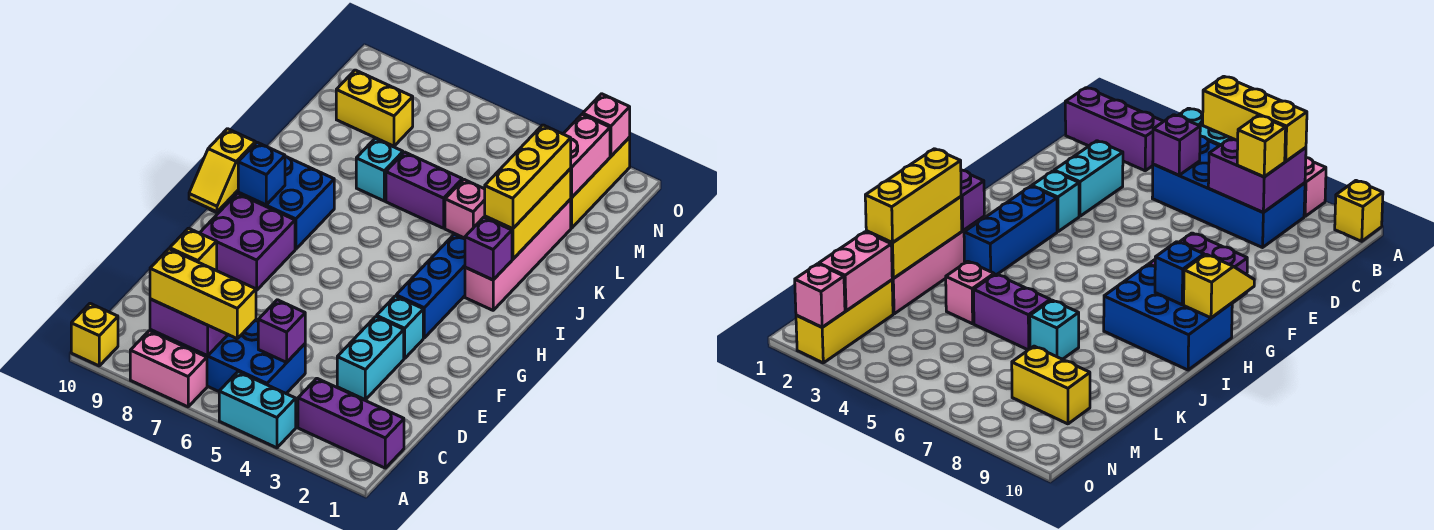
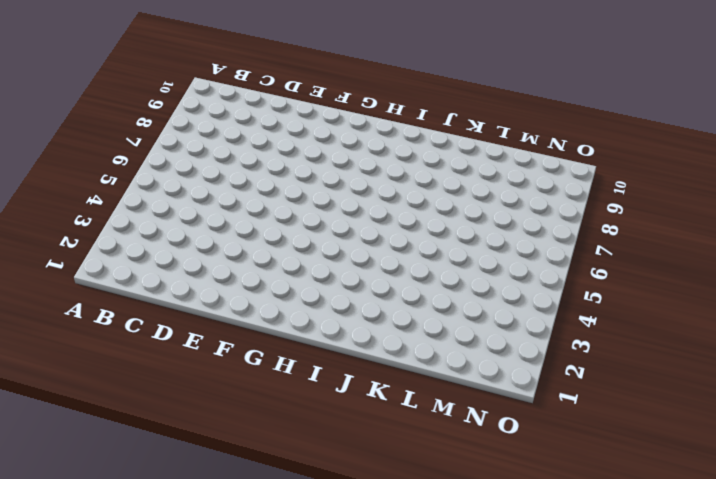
none -> cyan brick A4:A5 level 1
none -> pink brick A7:A8 level 1
none -> yellow brick A10 level 1

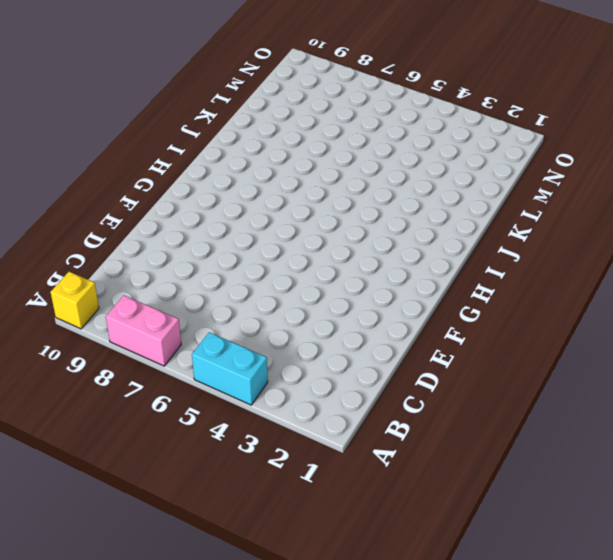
none -> purple brick B1:B3 level 1
none -> blue brick B5:C8 level 1
none -> cyan brick D3:E3 level 1

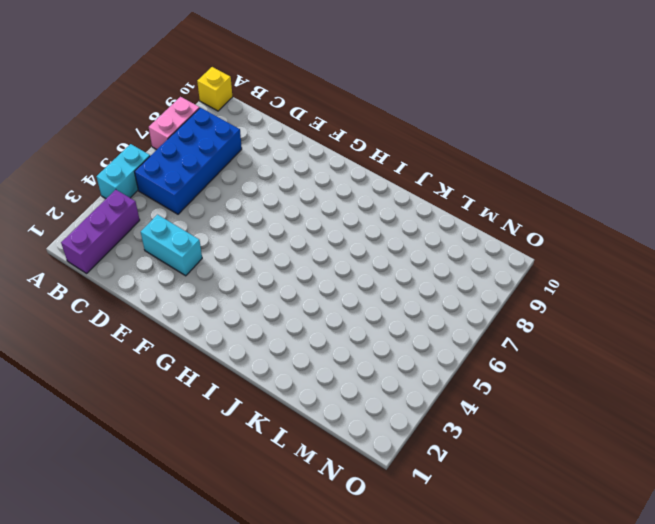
none -> cyan brick F3 level 1
none -> purple brick F8:G9 level 1
none -> blue brick G3:I3 level 1

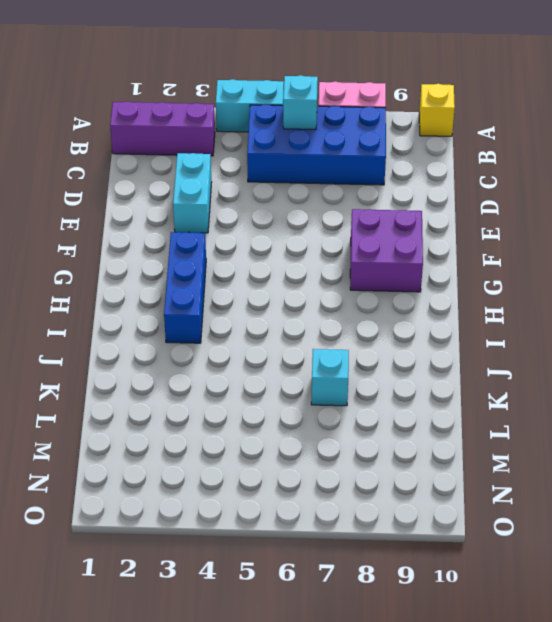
cyan brick B6 level 2 -> cyan brick F3 level 1
none -> blue brick H8:I10 level 1
none -> pink brick I2:L2 level 1
none -> pink brick K4 level 1

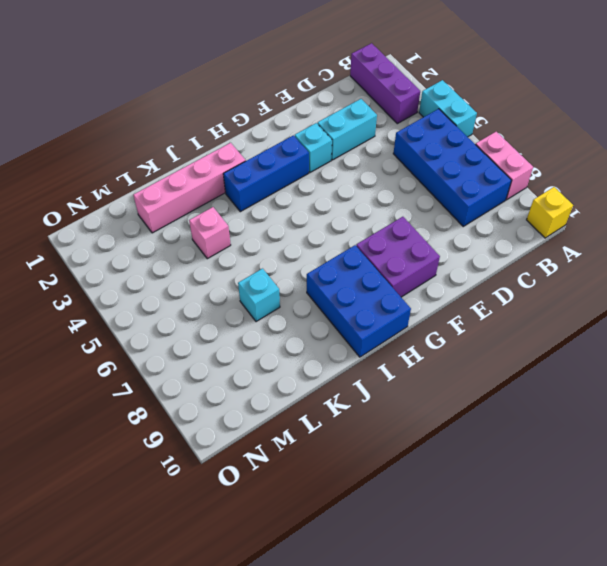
none -> purple brick K5:K6 level 1
none -> yellow brick M2:O2 level 1
none -> yellow brick M8:M9 level 1

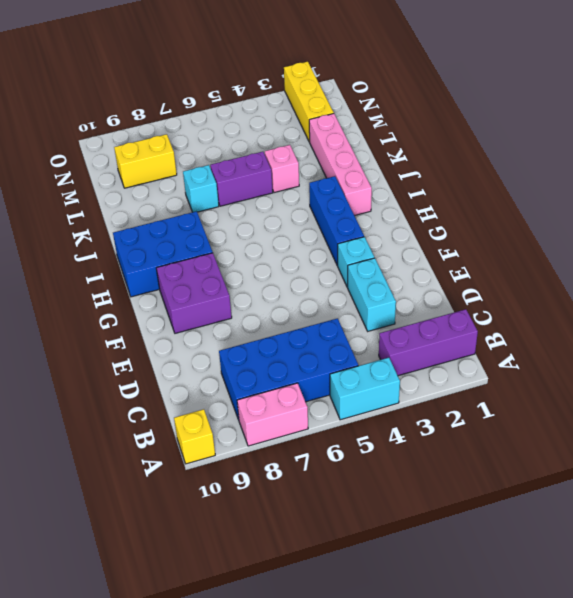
none -> purple brick B7:C8 level 2
none -> purple brick C5 level 2
none -> yellow slope G10:H10 level 2 top H

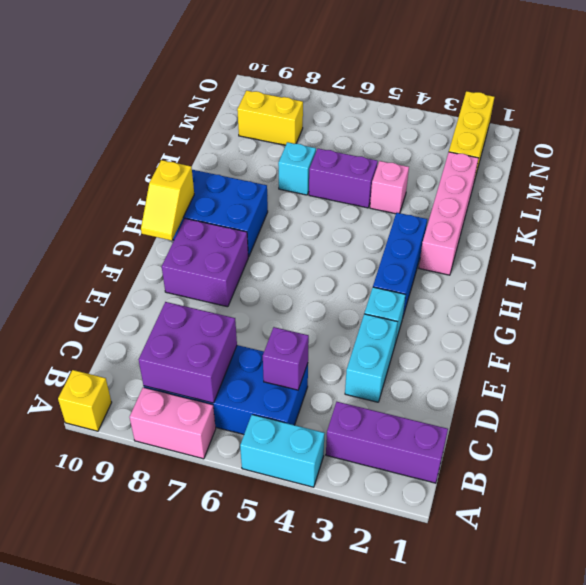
none -> blue brick H9 level 2
none -> purple brick I2 level 2
none -> yellow brick J2:L2 level 2

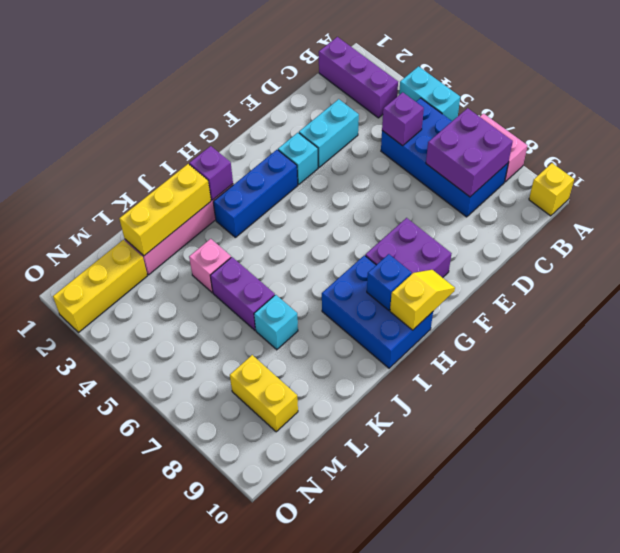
none -> pink brick M2:N2 level 2
none -> pink brick O2 level 2
none -> yellow brick B6:B8 level 3

